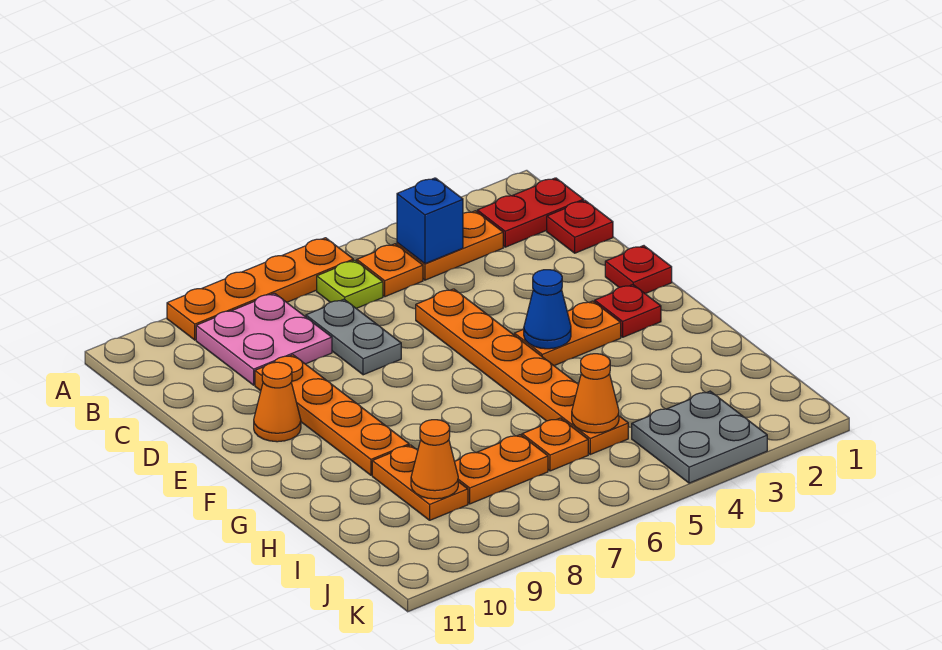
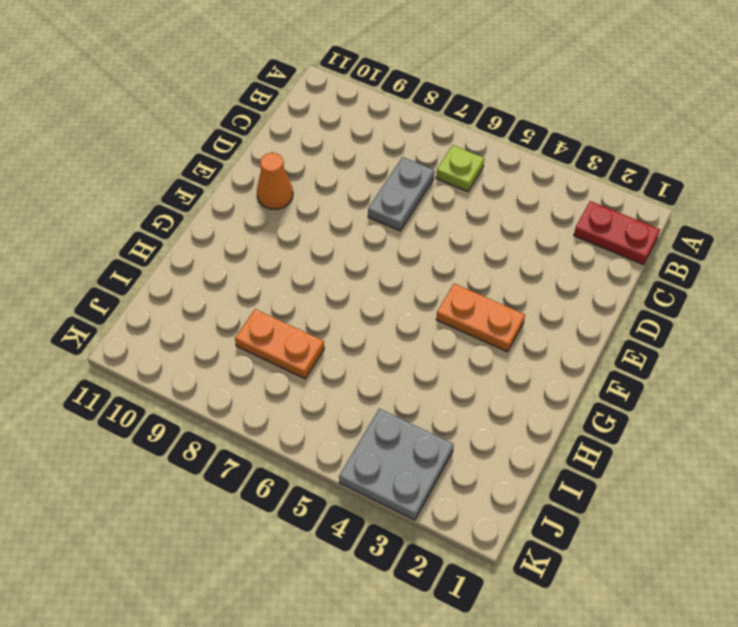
none -> orange plate A6:A9 level 1
none -> orange plate B3:B4 level 1
none -> orange plate B5 level 1

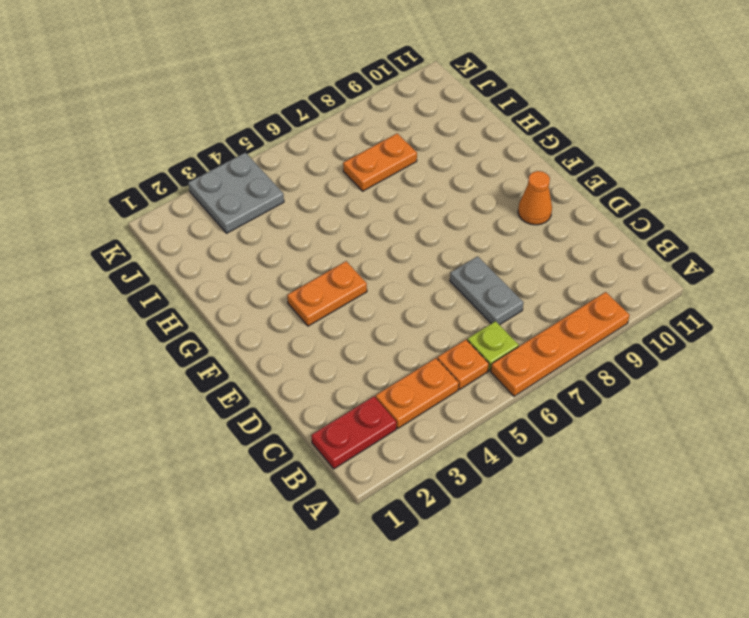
none -> pink plate B8:C9 level 1
none -> red plate C1 level 1
none -> orange plate D5:I5 level 1

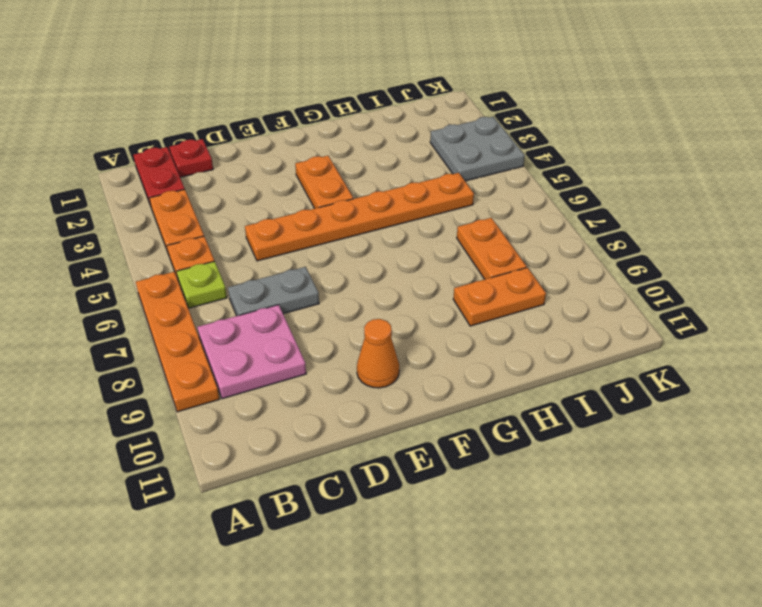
none -> orange plate D9:G9 level 1
none -> red plate E1 level 1
none -> red plate F2 level 1

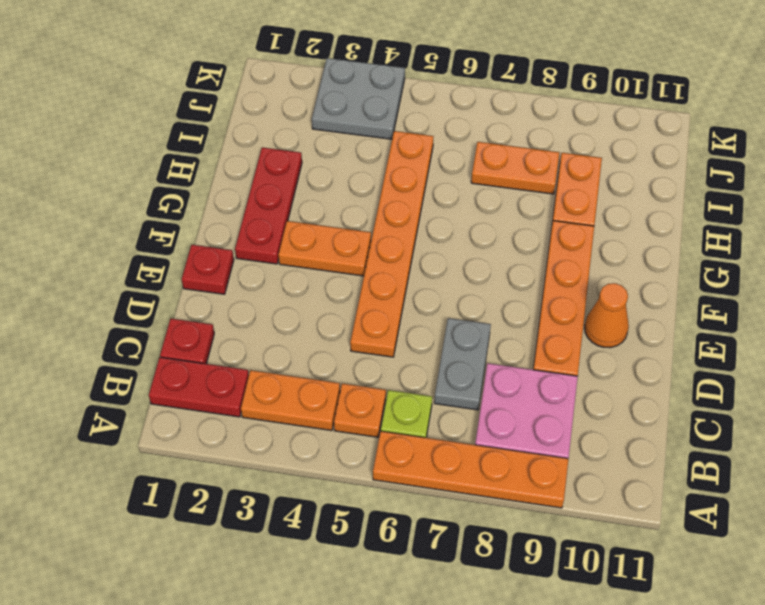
red plate F2:H2 level 1 -> red plate F2 level 1
none -> orange plate I6 level 1
none -> blue brick B4 level 2
none -> blue cone F4 level 2

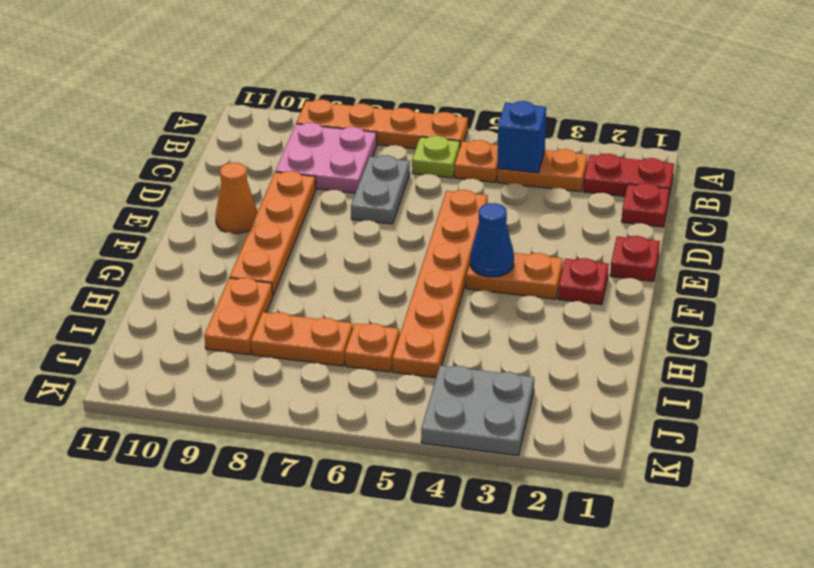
none -> orange cone I5 level 2
none -> orange cone I9 level 2

